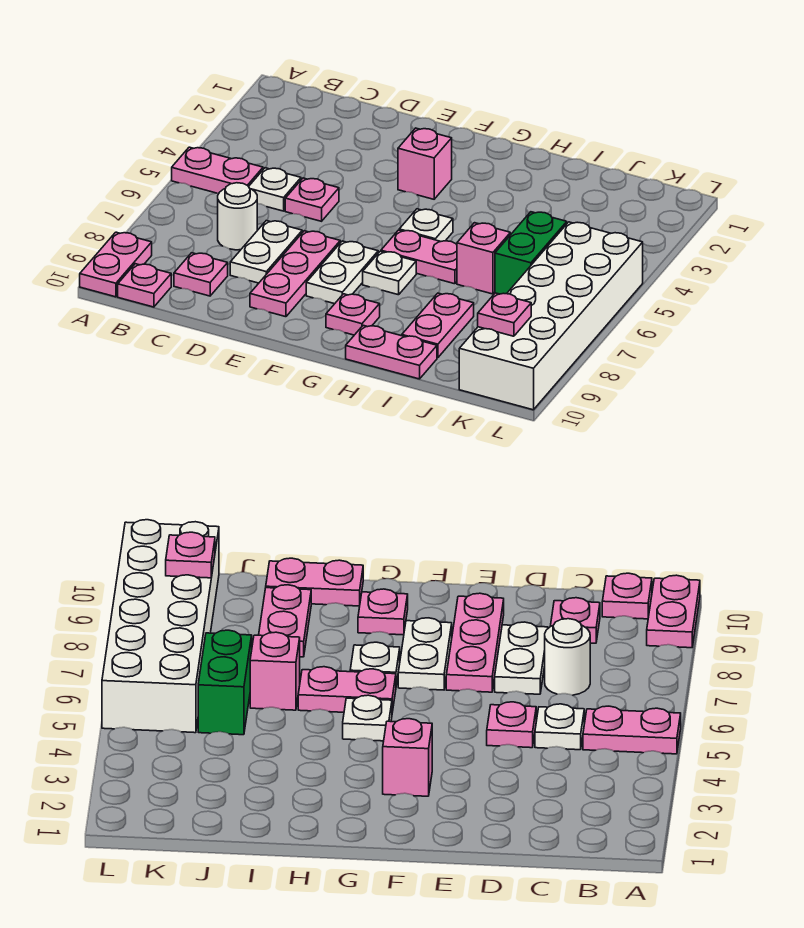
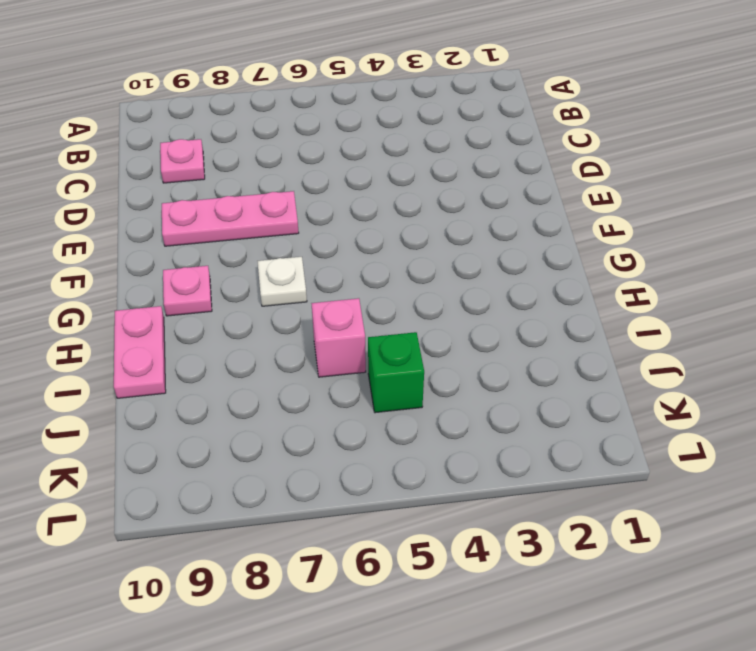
green brick J5 level 1 -> green brick J5:J6 level 1
none -> pink plate A5:B5 level 1
none -> pink plate A9:A10 level 1
none -> pink plate B10 level 1

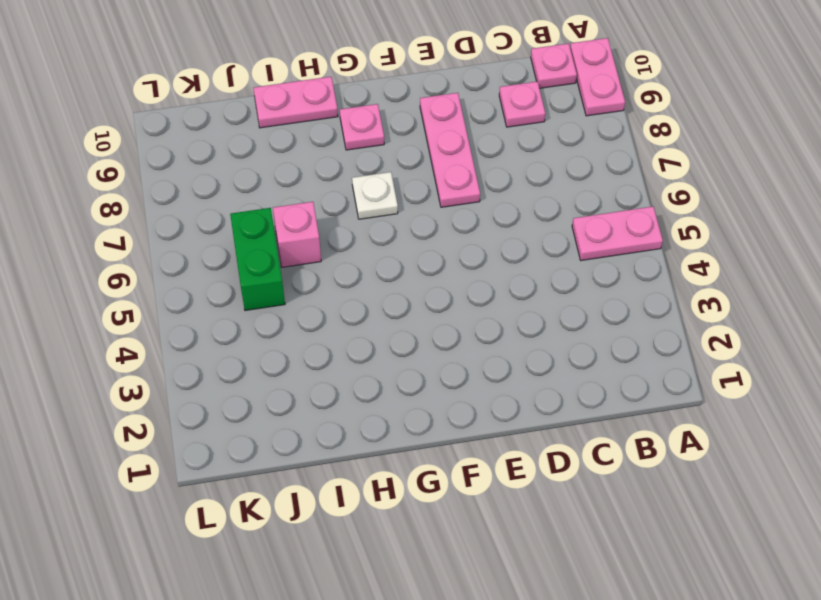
none -> white plate C5 level 1
none -> white round brick C7 level 1
none -> pink plate D5 level 1

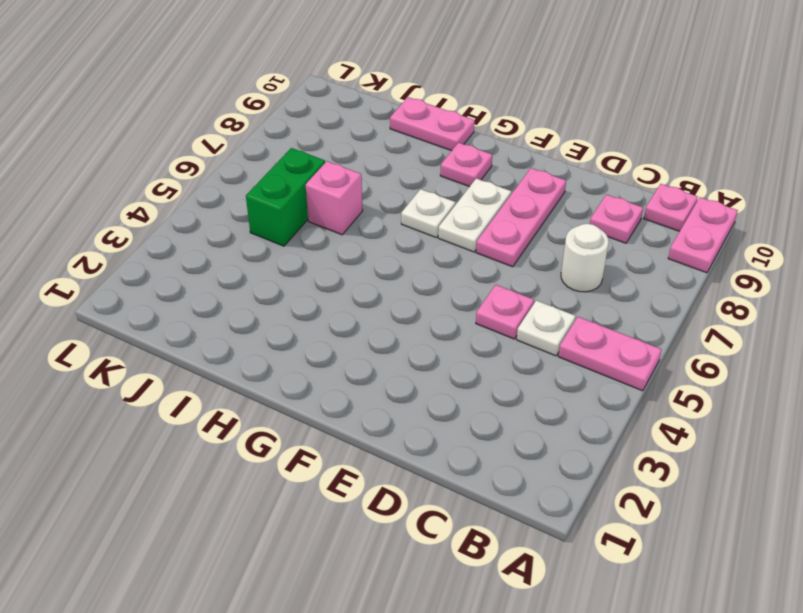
none -> white plate D7:D8 level 1
none -> pink brick F3 level 1
none -> white plate G5 level 1

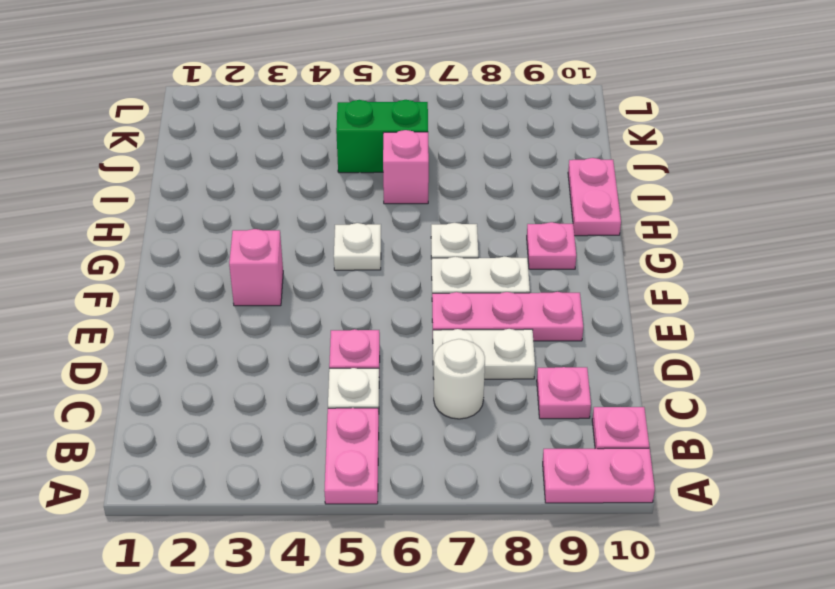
none -> pink plate G6:H6 level 1
none -> pink plate I8:I9 level 1
none -> white brick K5:L10 level 1

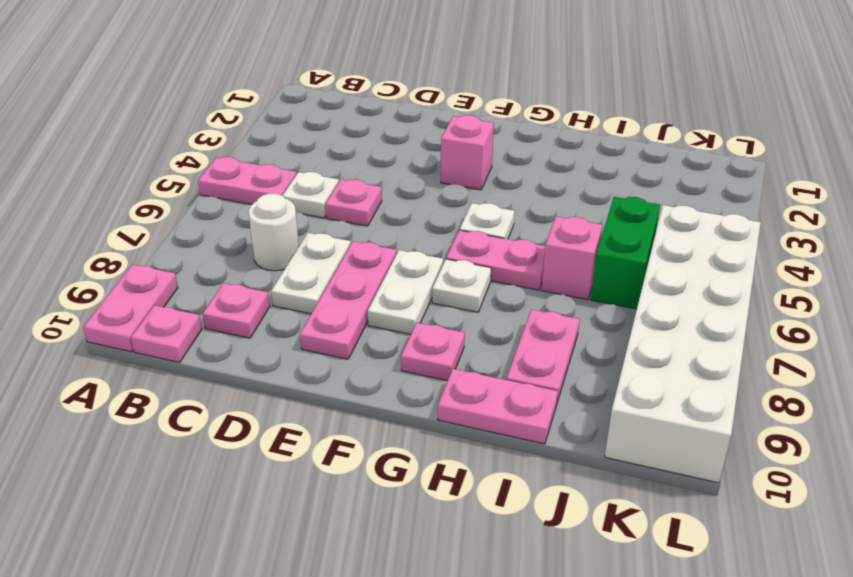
none -> pink plate K9 level 2

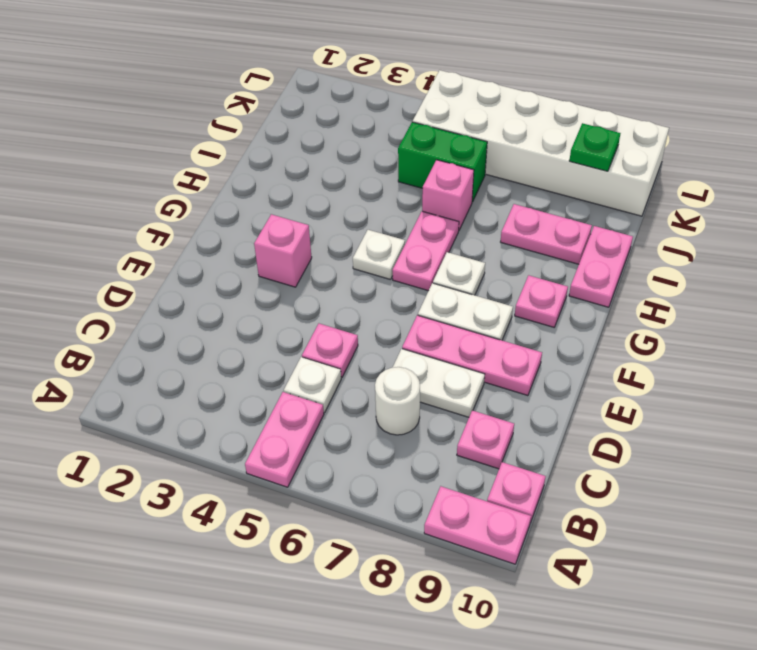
green plate K9 level 2 -> pink plate K9 level 2

